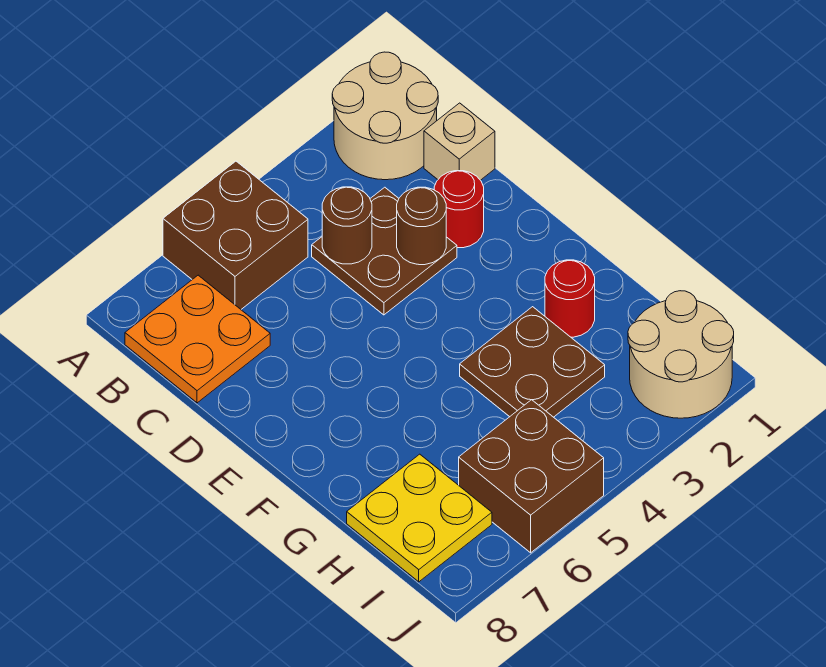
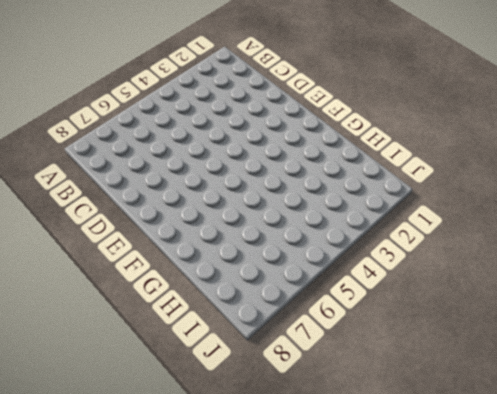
none -> tan round brick A1:B2 level 1
none -> brown brick A5:B6 level 1
none -> orange plate B7:C8 level 1

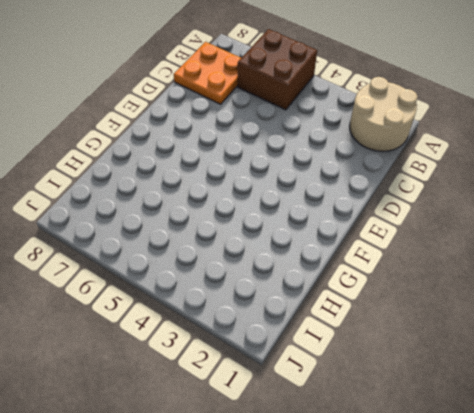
none -> tan brick C1 level 1
none -> brown plate C3:D4 level 1
none -> red round brick D2 level 1

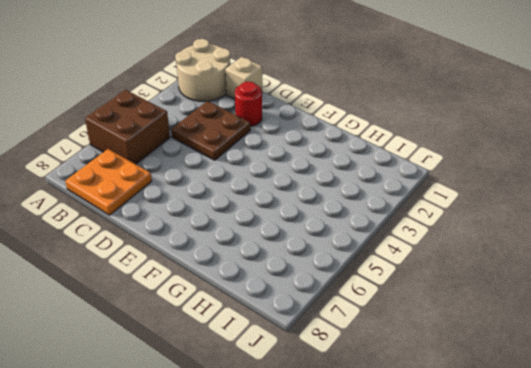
none -> red round brick G2 level 1
none -> brown plate G3:H4 level 1
none -> yellow plate H7:I8 level 1

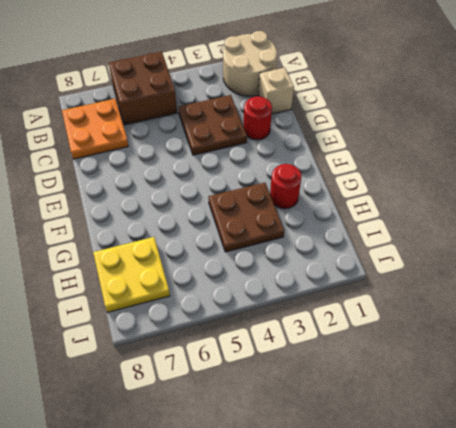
none -> tan round brick I1:J2 level 1
none -> brown brick I5:J6 level 1
none -> brown round brick C4 level 2

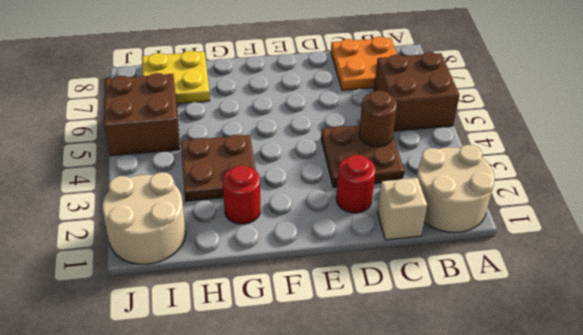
none -> brown round brick D3 level 2

